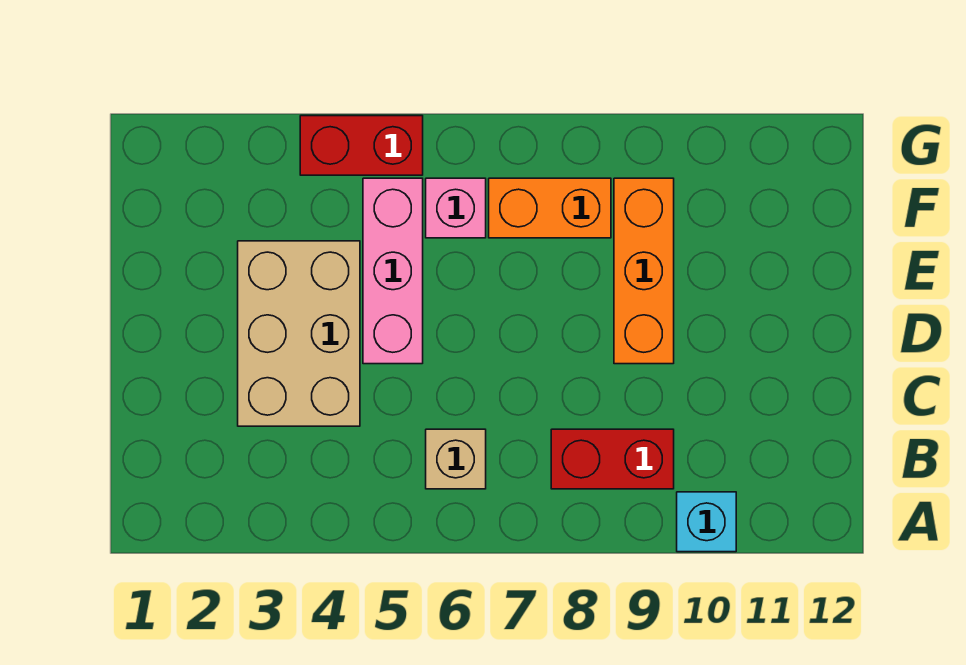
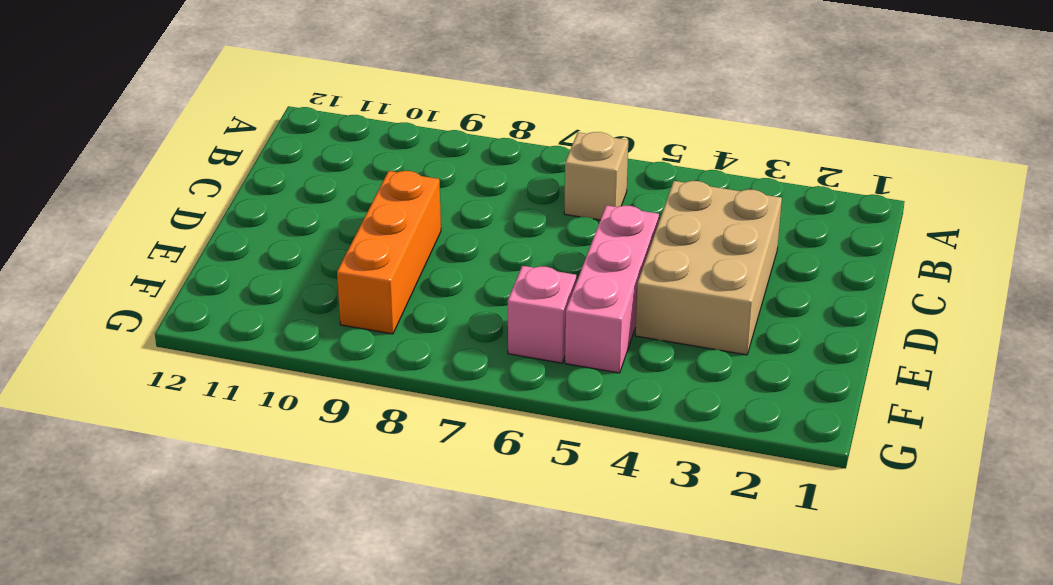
none -> cyan brick A10 level 1
none -> red brick B8:B9 level 1

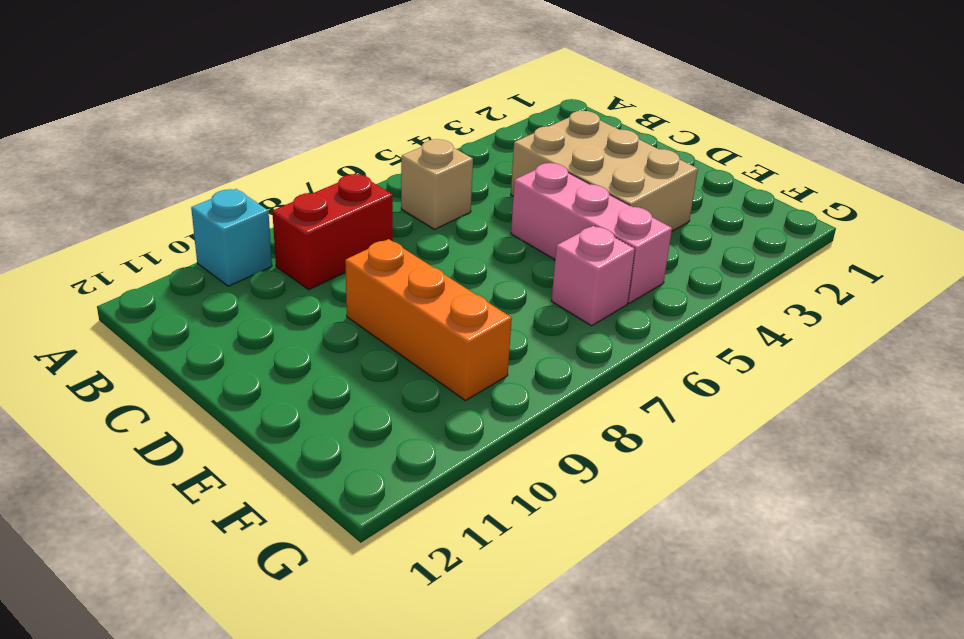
none -> orange brick F7:F8 level 1
none -> red brick G4:G5 level 1

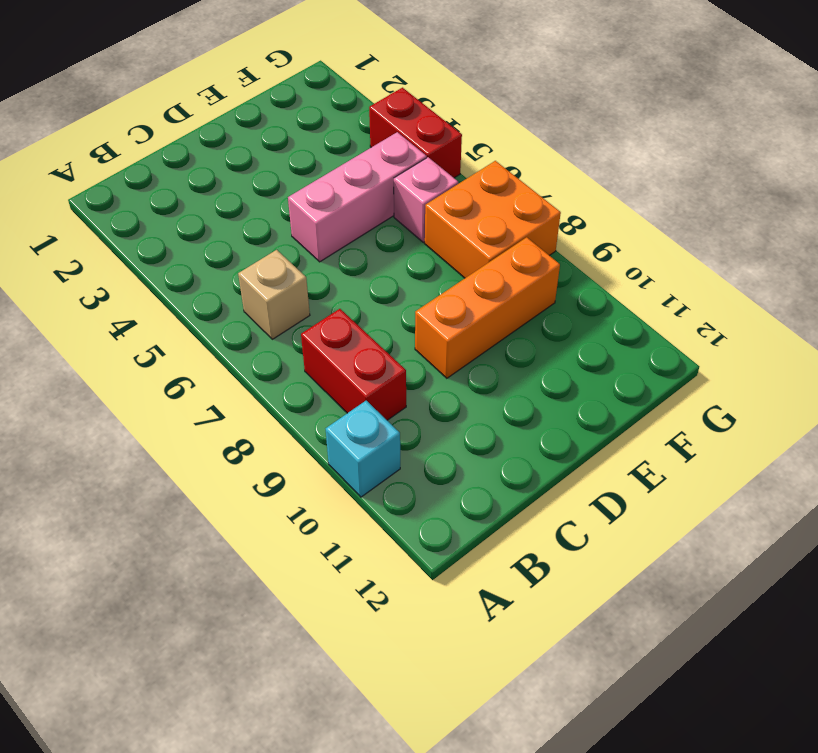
orange brick F7:G8 level 1 -> orange brick F7:F8 level 1
none -> tan brick C3:E4 level 1

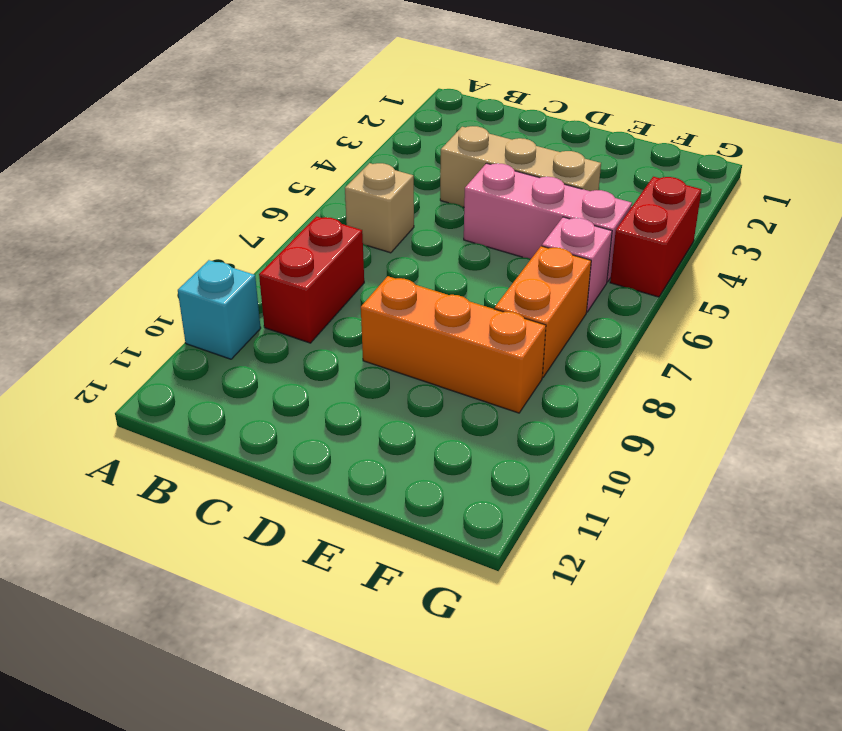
tan brick C4:E4 level 1 -> tan brick C3:E4 level 1

